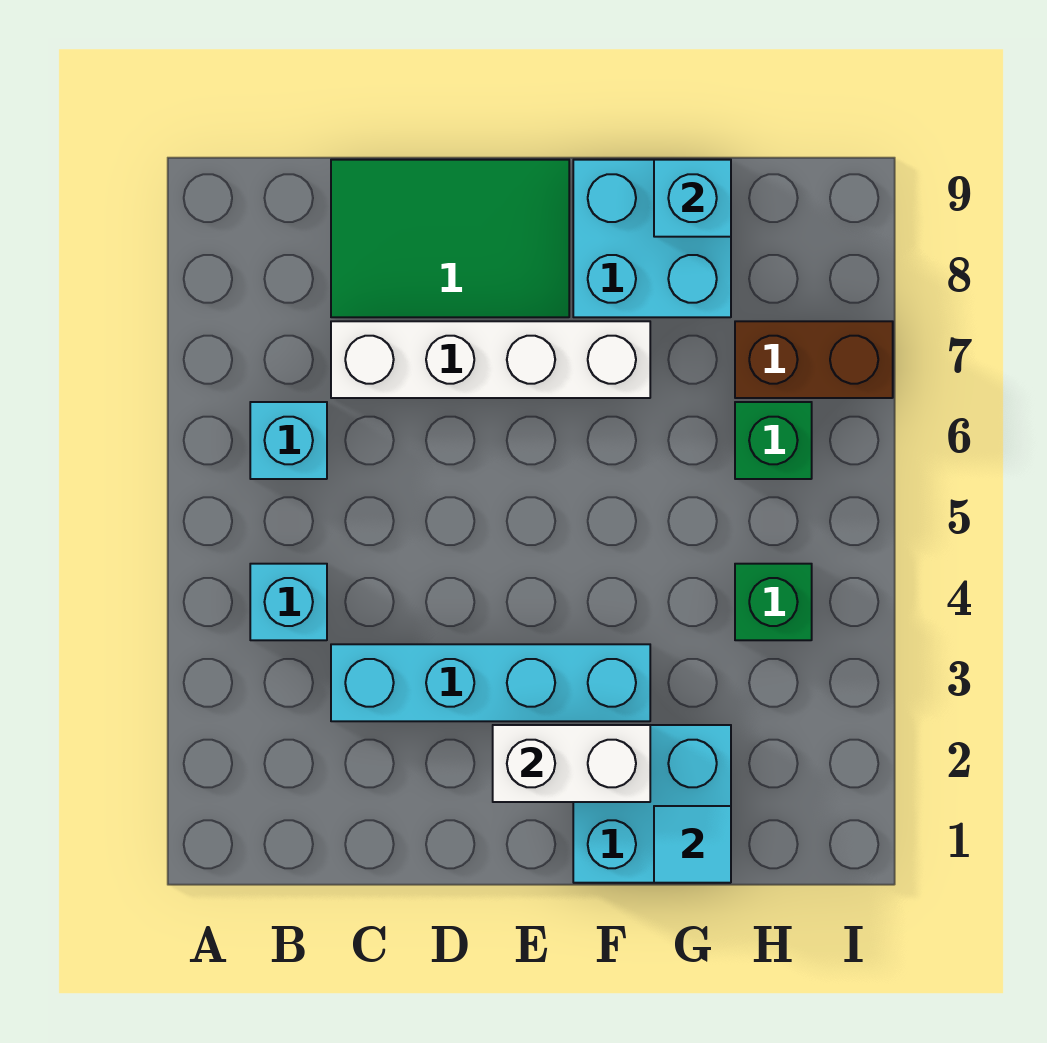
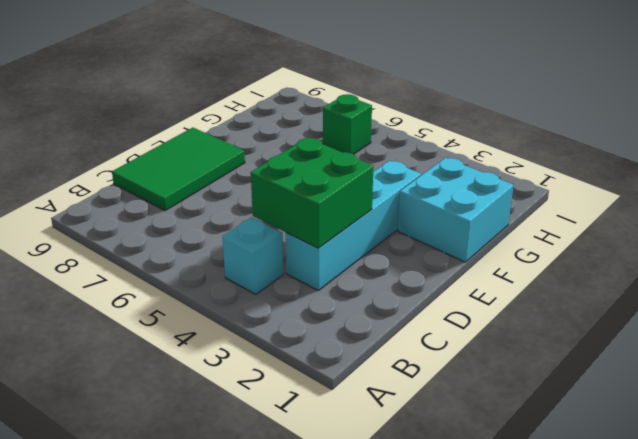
green brick C3:D4 level 2 -> none
none -> cyan brick B6 level 1
none -> white brick C7:F7 level 1
none -> cyan brick F8:G9 level 1

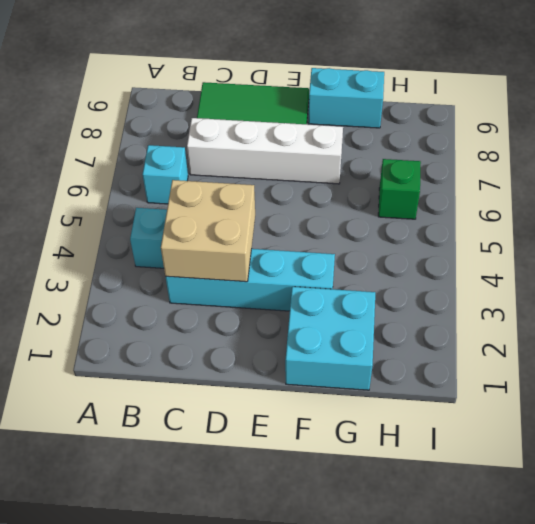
tan brick C3:D4 level 2 -> none
cyan brick F9:G9 level 1 -> cyan brick F8:G9 level 1
none -> green brick H4 level 1
none -> brown brick H7:I7 level 1
none -> white brick E2:F2 level 2

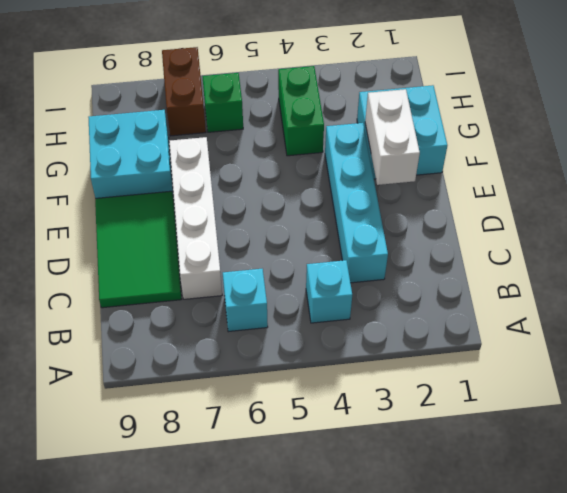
green brick G4:H4 level 1 -> green brick H4 level 1
none -> cyan tile G1 level 2
none -> cyan brick G9 level 2

